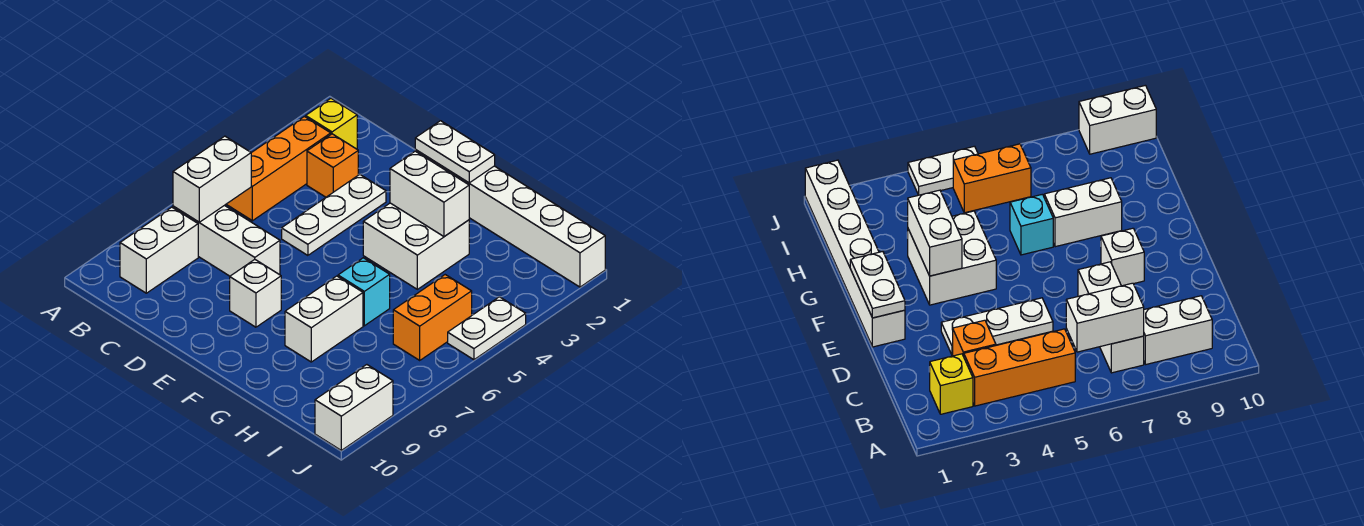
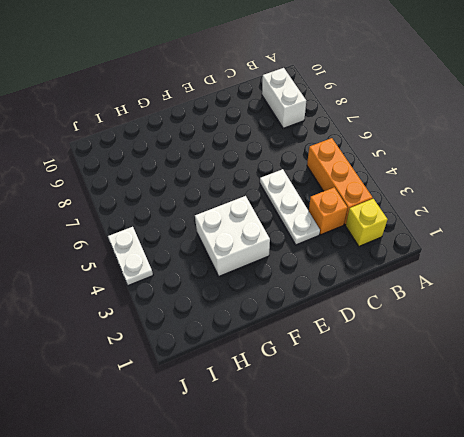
none -> white brick B7:D7 level 1
none -> white brick E1:J1 level 1
none -> white brick E8 level 1

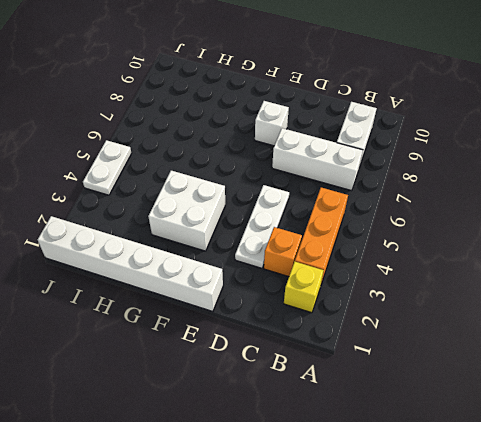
none -> cyan brick G6 level 1
none -> white brick G7:G8 level 1
none -> orange brick I5:I6 level 1

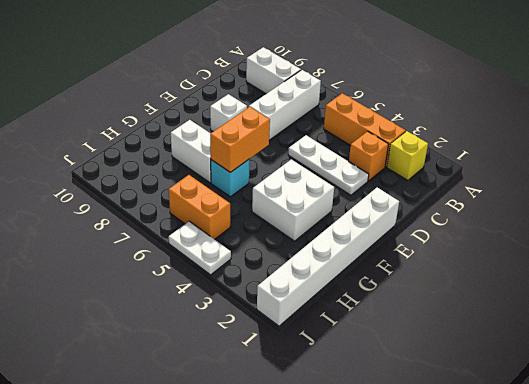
orange brick F6:G6 level 2 -> none
none -> white brick J9:J10 level 1
none -> white brick B6:B7 level 2
none -> white plate E1:F1 level 2

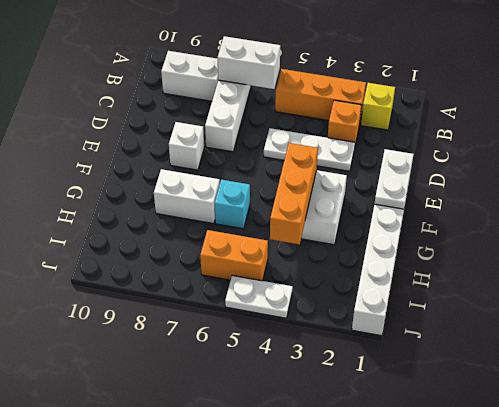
orange brick F4:H4 level 2 -> none
none -> white brick J9:J10 level 1
none -> white brick F3:G3 level 2

